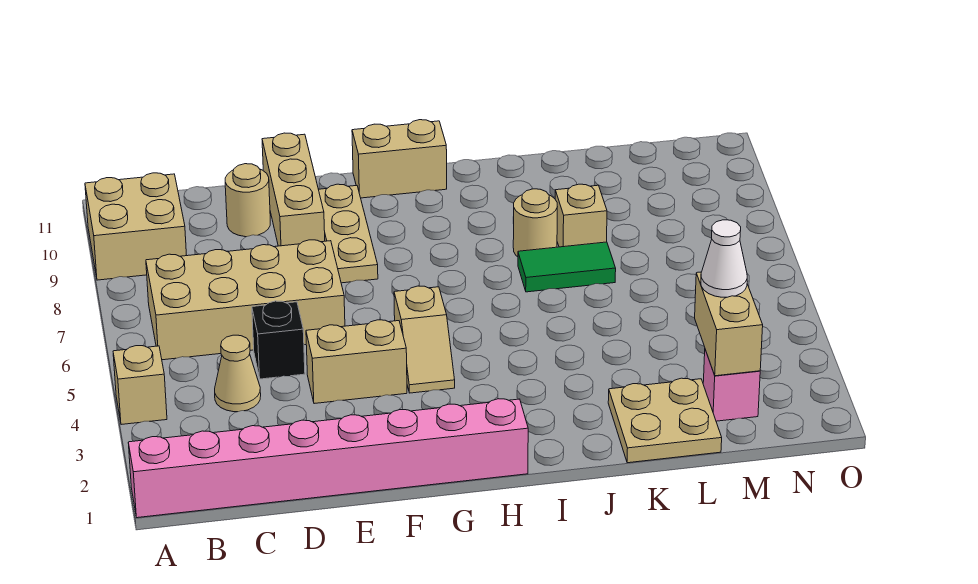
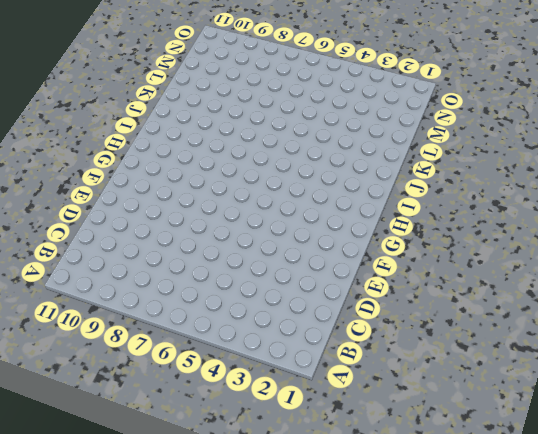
none -> pink brick A1:H1 level 1
none -> tan brick A4 level 1
none -> tan brick A9:B10 level 1

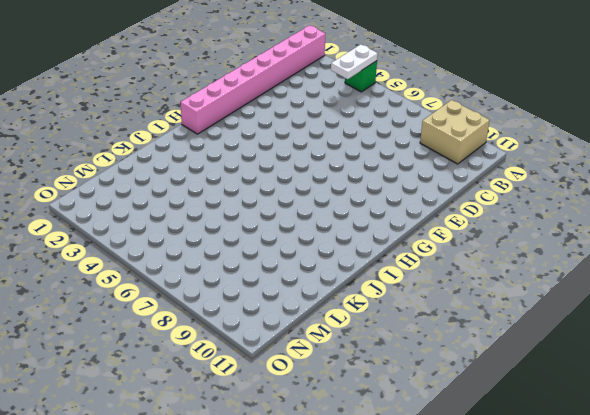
green brick A4 level 1 -> tan brick A4 level 1
white plate A4:B4 level 2 -> none
none -> tan brick B6:E7 level 1
none -> tan cone C4 level 1
none -> black brick D5 level 1

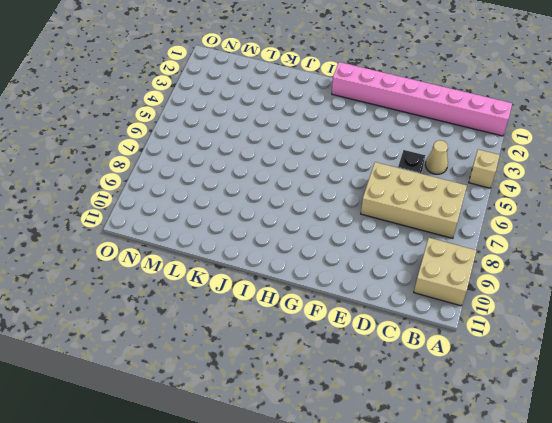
none -> tan round brick D10 level 1
none -> tan brick E4:F4 level 1
none -> tan brick E9:E11 level 1

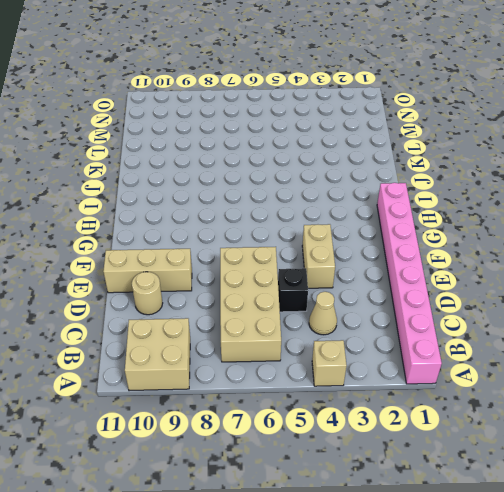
none -> tan plate F8:F10 level 1
none -> tan slope G4:G5 level 1 top 5
none -> tan brick G11:H11 level 1

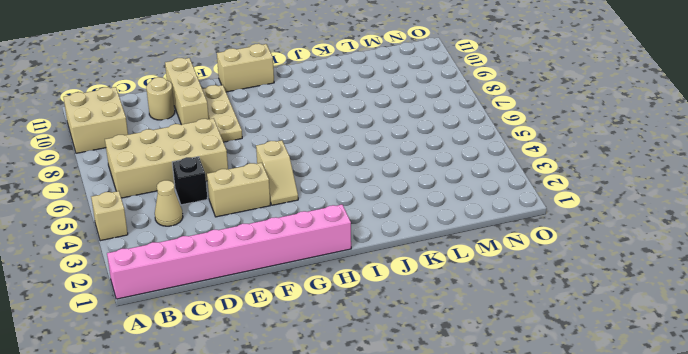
none -> green tile J7:K7 level 1
none -> tan round brick J8 level 1
none -> tan plate K1:L2 level 1

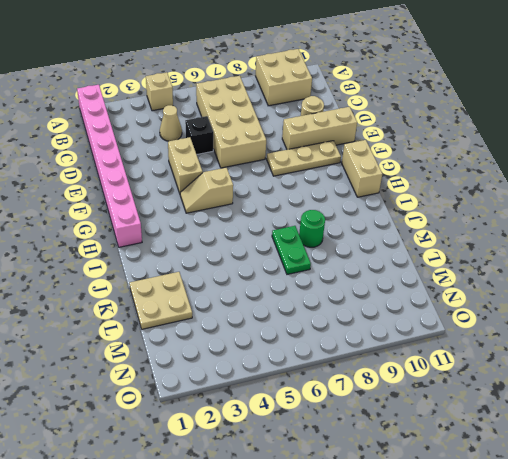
green plate J7:K7 level 1 -> green tile J7:K7 level 1
green round brick J8 level 1 -> tan round brick J8 level 1
none -> tan brick K8 level 1
none -> pink brick M2 level 1
none -> tan brick M2:M3 level 2

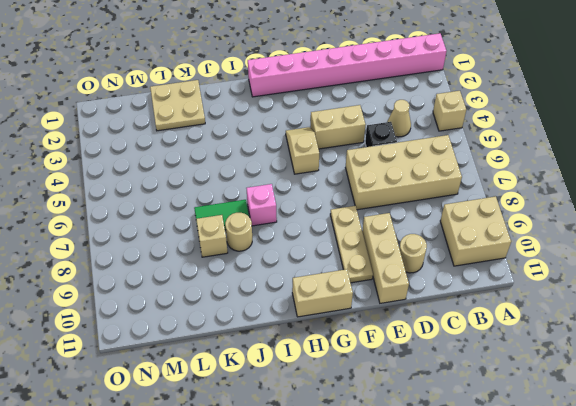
pink brick I7 level 1 -> pink brick M2 level 1
none -> tan brick M2:M3 level 2
none -> white cone M3 level 3

